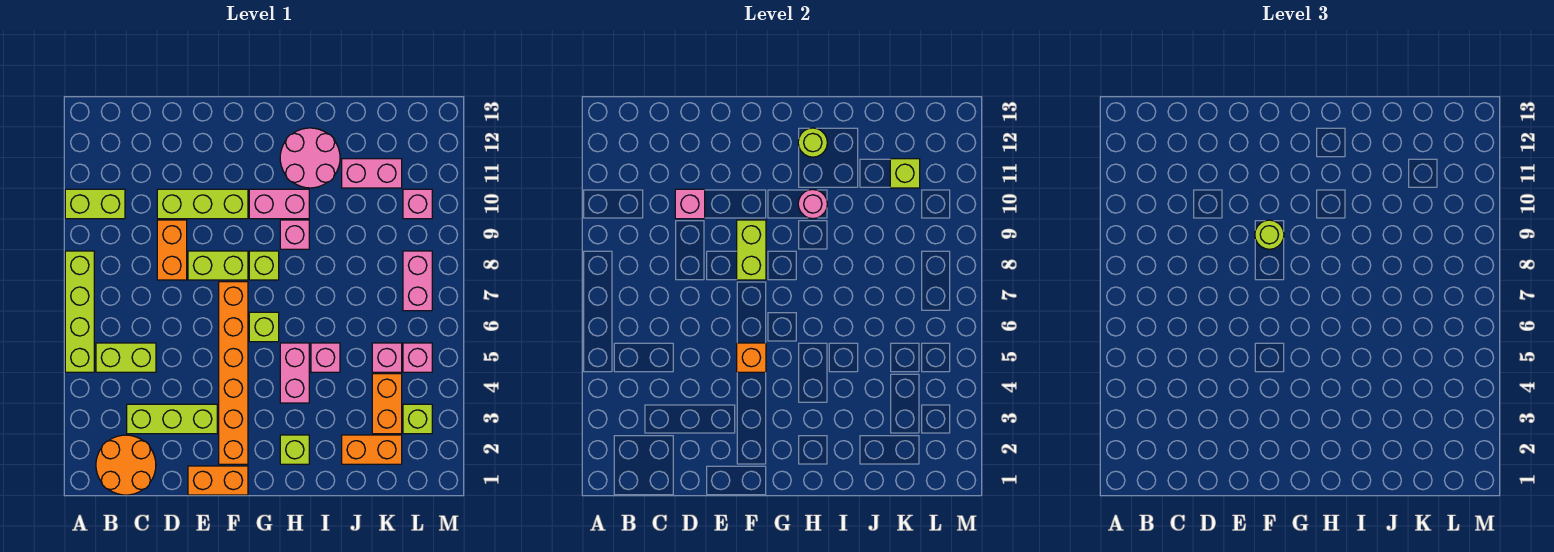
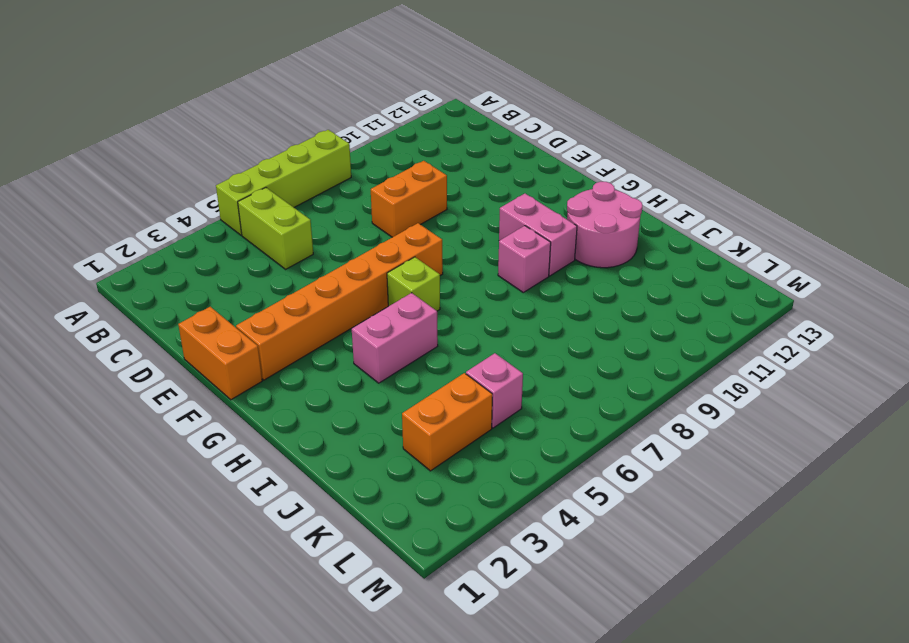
none -> lime brick A10:B10 level 1
none -> orange round brick B1:C2 level 1
none -> lime brick C3:E3 level 1
none -> lime brick D10:F10 level 1

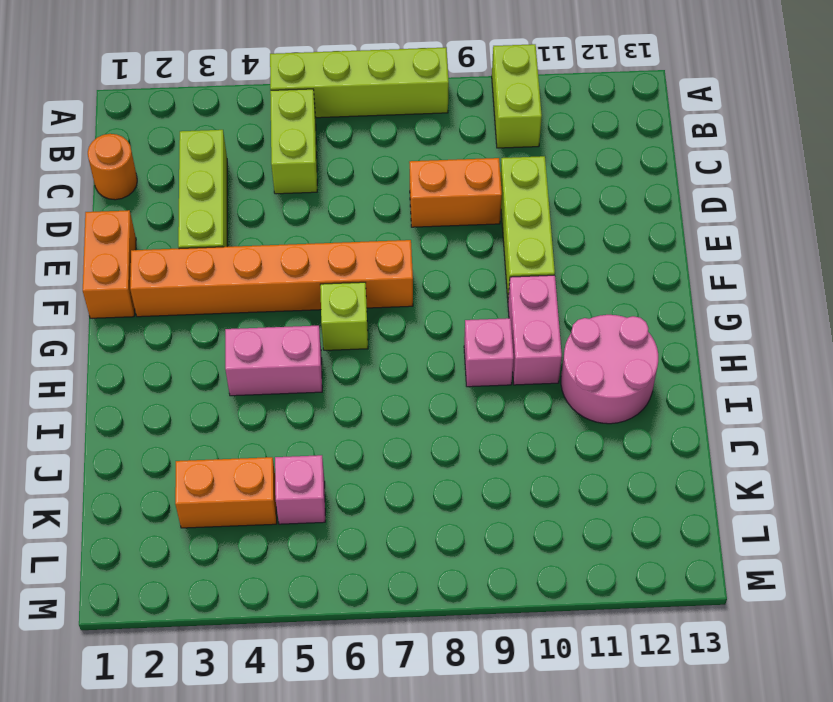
orange round brick C1 level 1 -> orange round brick B1:C2 level 1
none -> lime brick E8:F8 level 1
none -> lime brick G8 level 1
none -> lime brick H2 level 1
none -> pink brick I5 level 1

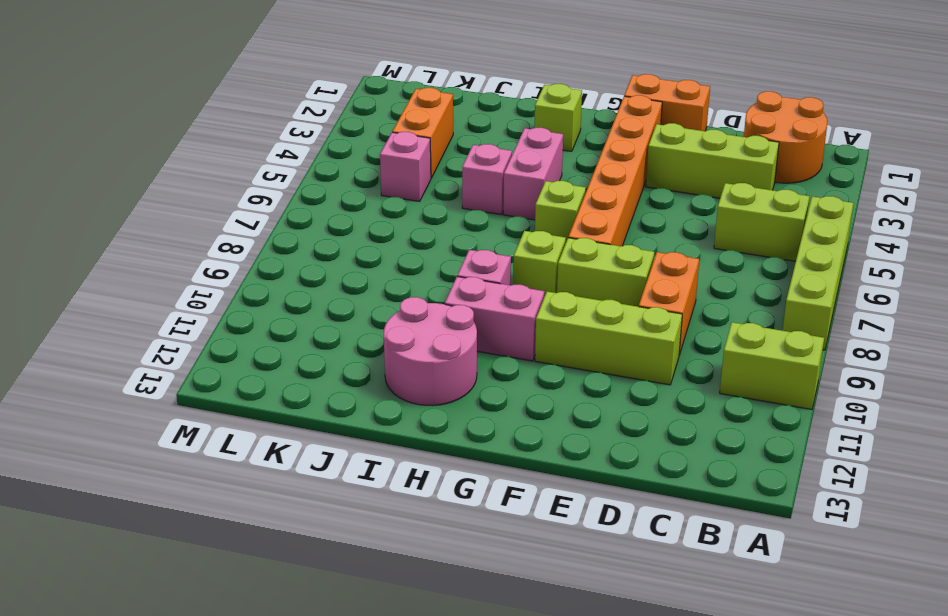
none -> orange brick J2:K2 level 1
none -> pink brick J11:K11 level 1
none -> lime brick L3 level 1
none -> pink brick L5 level 1

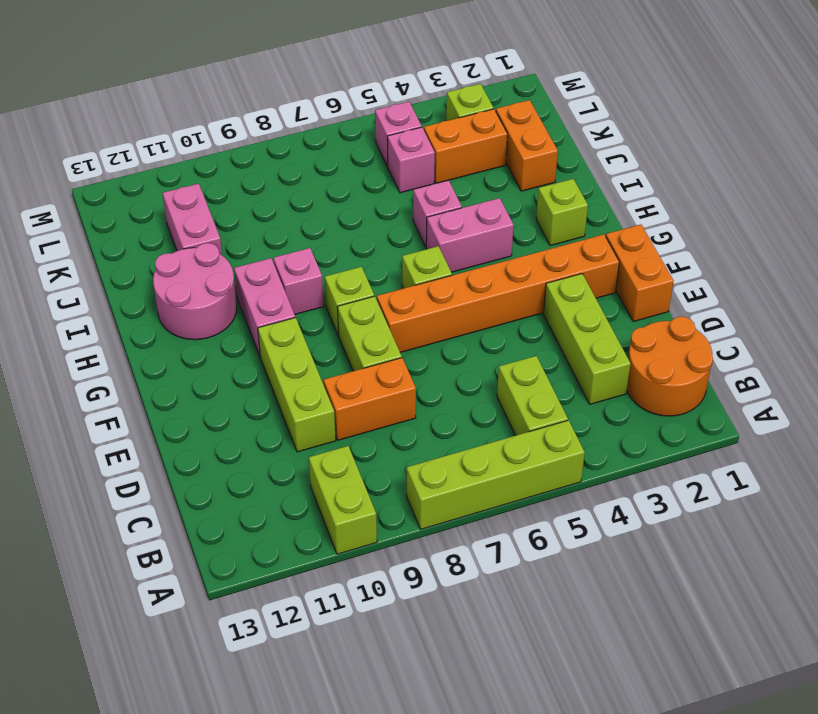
none -> pink brick L7:L8 level 1
none -> pink brick L10 level 1
none -> pink brick D10 level 2
none -> orange brick F5 level 2

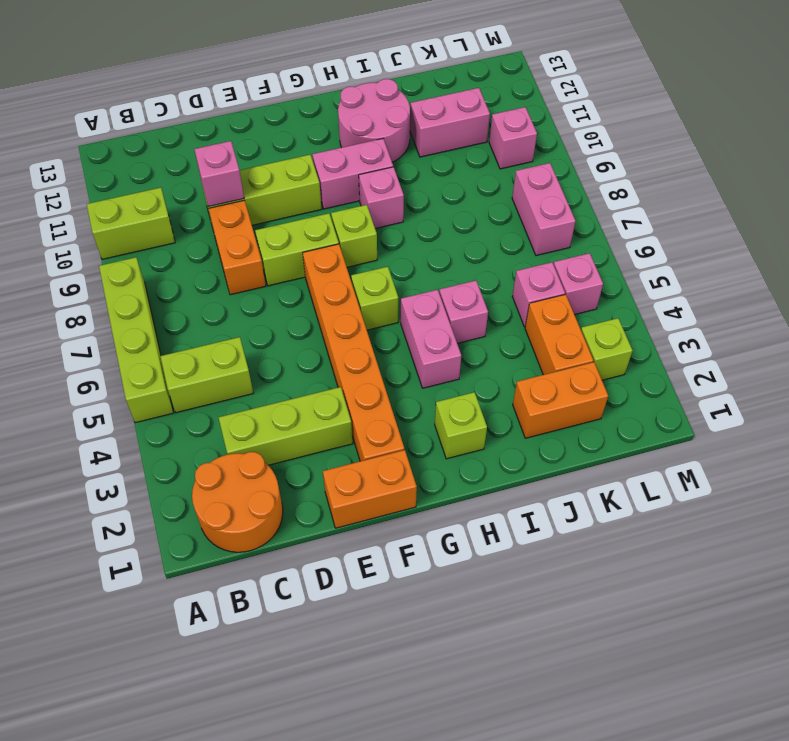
none -> orange brick F5 level 2
none -> lime brick F8:F9 level 2
none -> pink round brick H10 level 2
none -> lime round brick H12 level 2

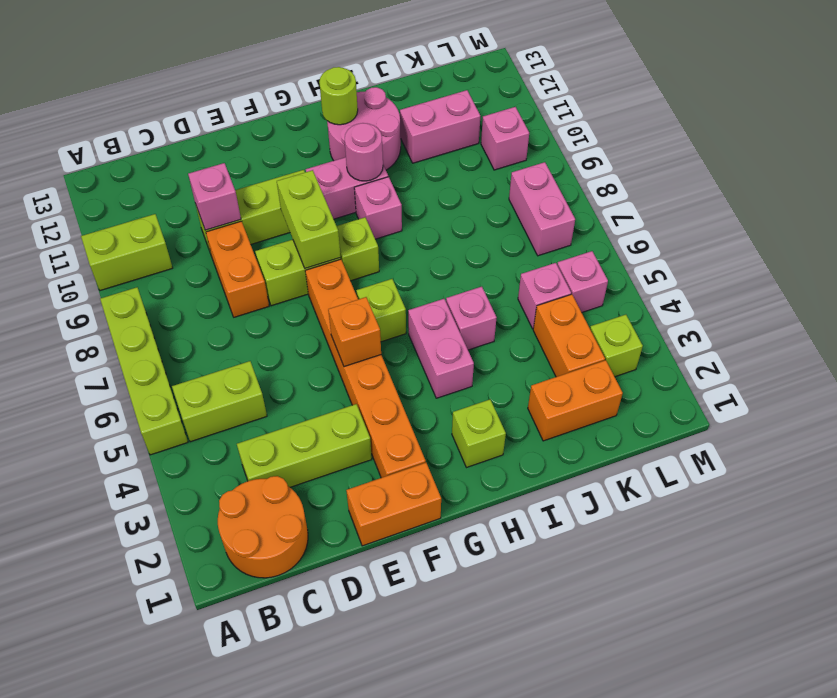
none -> lime brick K11 level 2
none -> lime round brick F9 level 3

